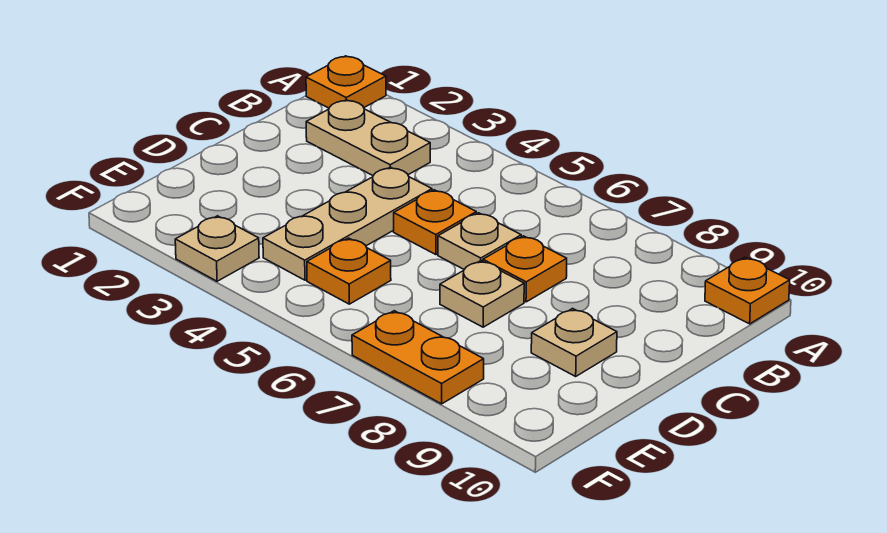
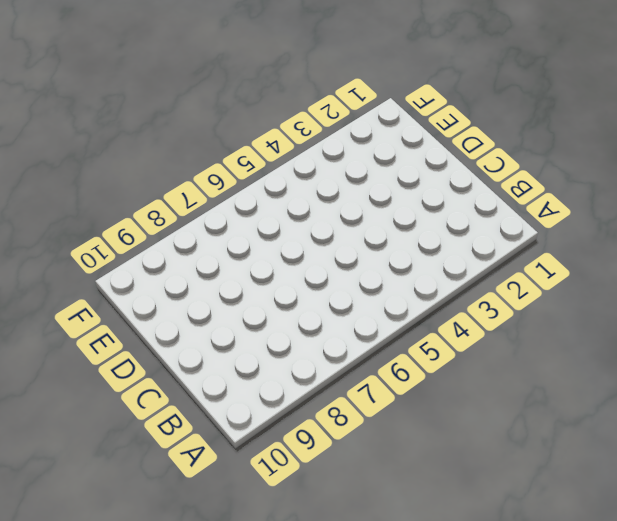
none -> orange plate A1 level 1
none -> orange plate A10 level 1
none -> tan plate B2:B3 level 1

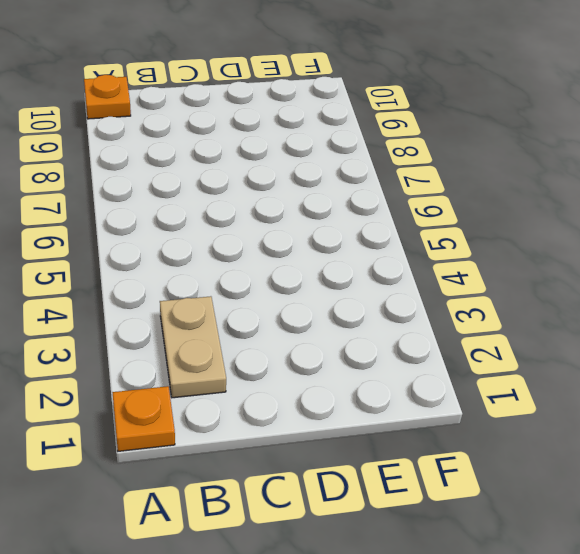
none -> tan plate C4:E4 level 1
none -> orange plate C5 level 1
none -> tan plate C6 level 1

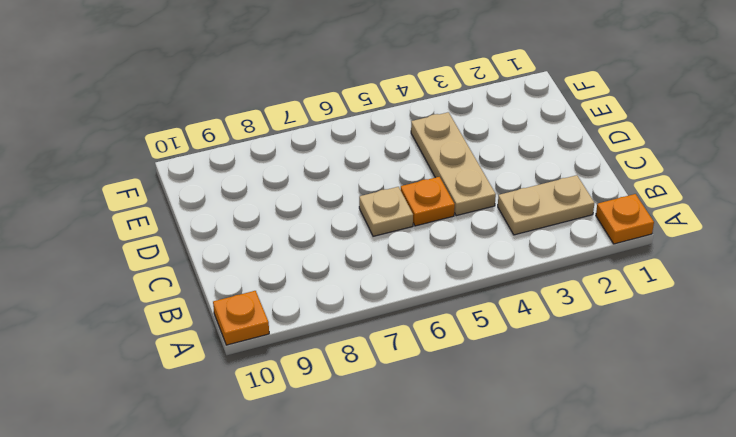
none -> orange plate C7 level 1
none -> tan plate D7 level 1
none -> tan plate D9 level 1

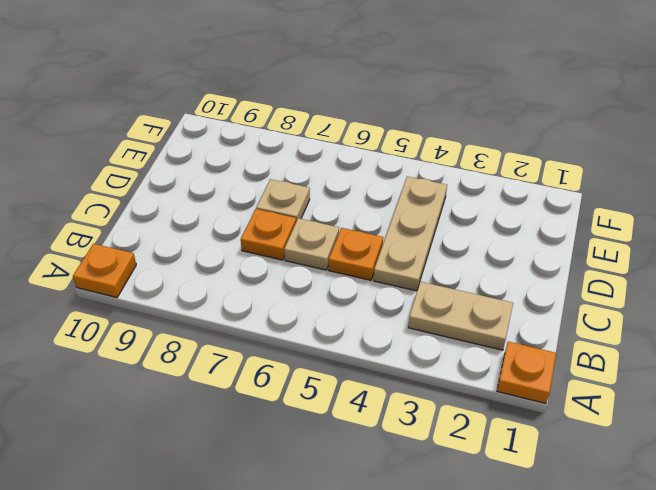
none -> tan plate D9 level 1
none -> orange plate E5 level 1
none -> tan plate F3 level 1

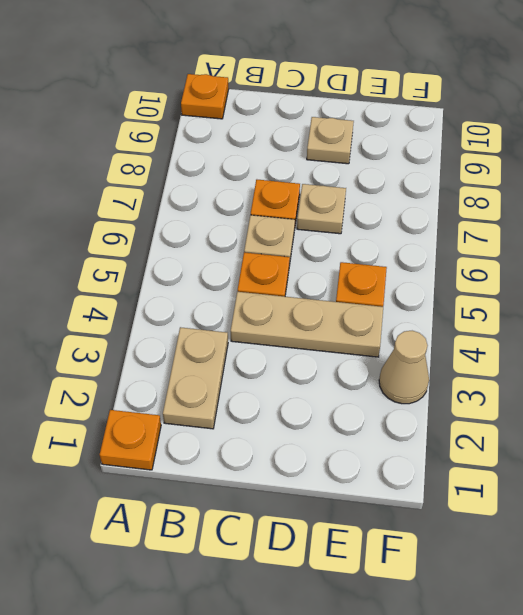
tan cone F3 level 1 -> tan plate F3 level 1
none -> orange plate F7:F8 level 1

